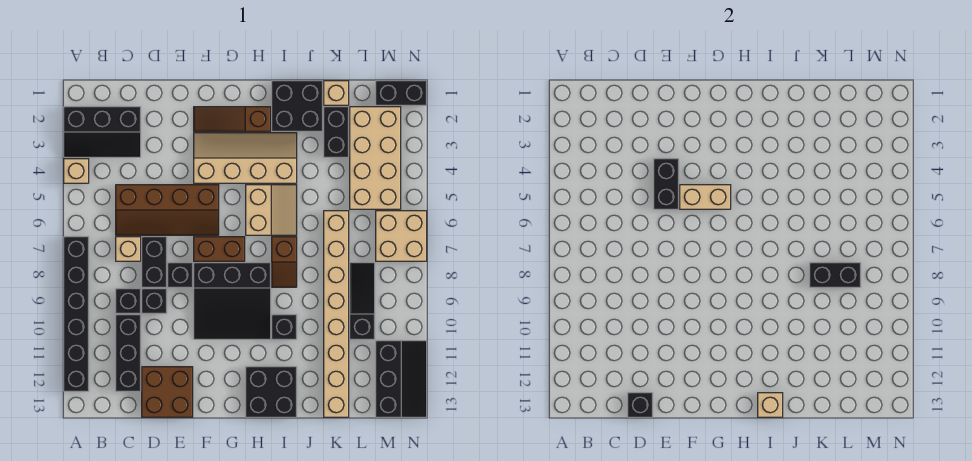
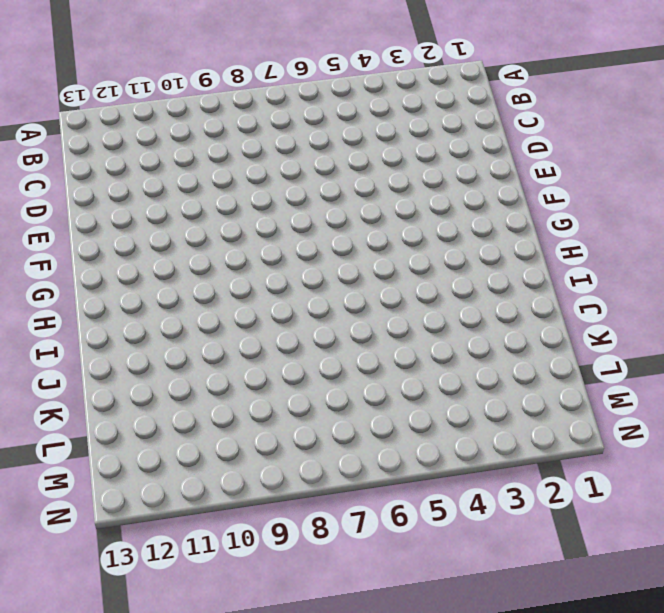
none -> black slope A2:C3 level 1 top 2
none -> tan brick A4 level 1
none -> black brick A7:A12 level 1
none -> brown slope C5:F6 level 1 top 5

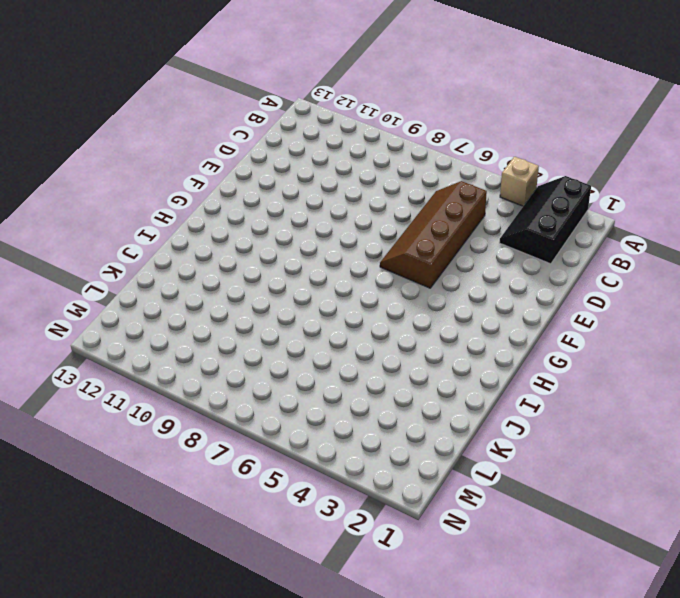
none -> black brick A7:A12 level 1
none -> tan brick C7 level 1
none -> black brick C9 level 1
none -> black brick C10:C12 level 1

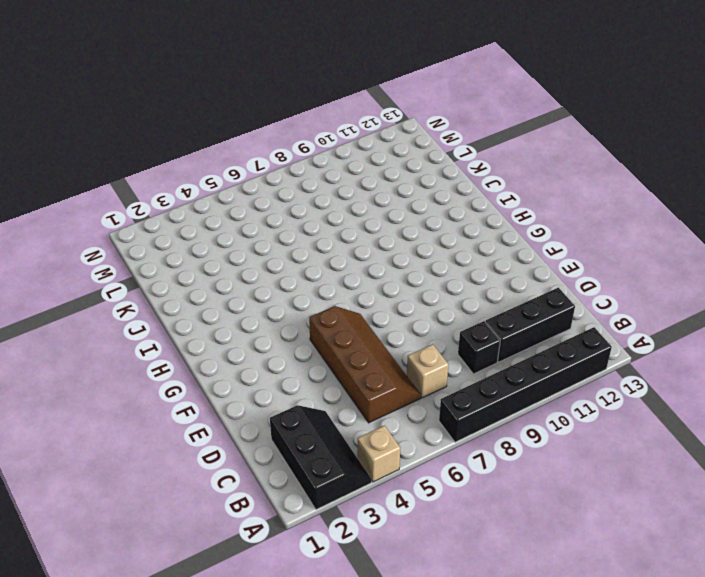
none -> black brick D7:D8 level 1
none -> black brick D9 level 1
none -> brown brick D12:E13 level 1
none -> black brick E8 level 1

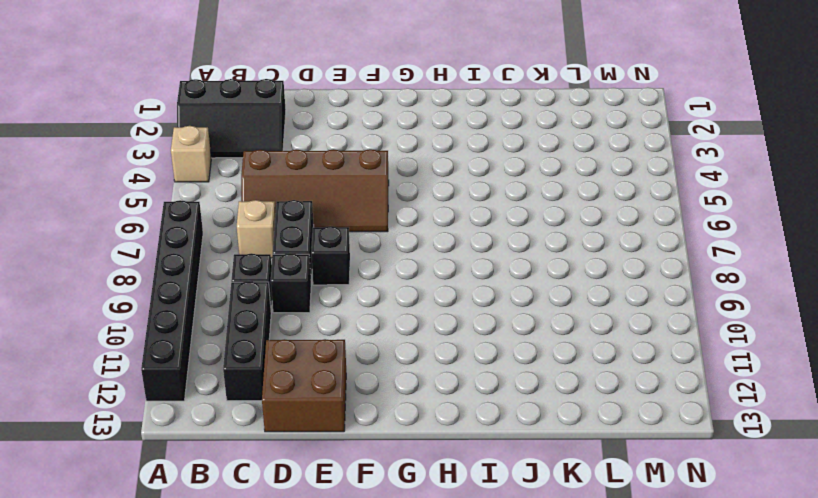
none -> brown slope F2:H2 level 1 top H
none -> tan slope F3:I4 level 1 top 4
none -> brown brick F7:G7 level 1
none -> black slope F8:H10 level 1 top 8

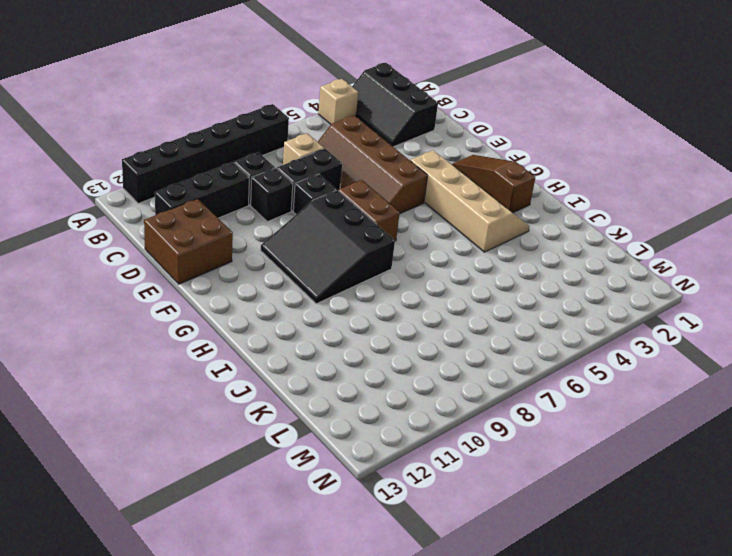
none -> tan slope H5:I6 level 1 top H
none -> black brick H12:I13 level 1
none -> black brick I1:J2 level 1
none -> brown slope I7:I8 level 1 top 7

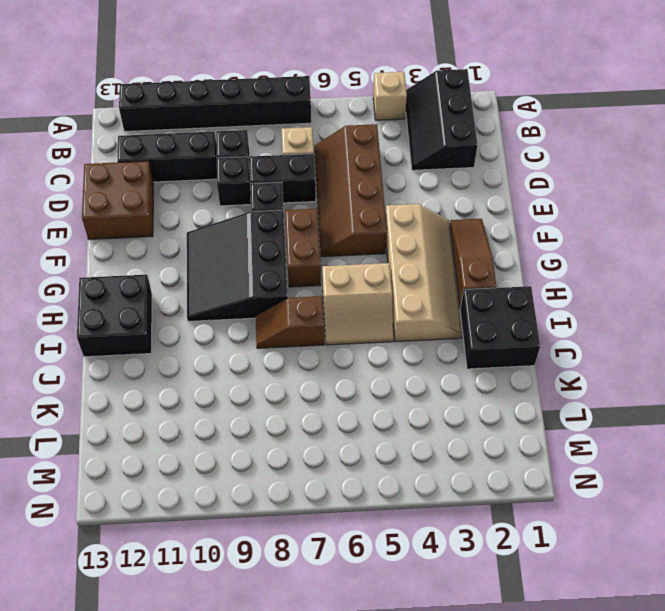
none -> black brick I10 level 1
none -> tan brick K1 level 1
none -> black brick K2:K3 level 1
none -> tan brick K6:K13 level 1

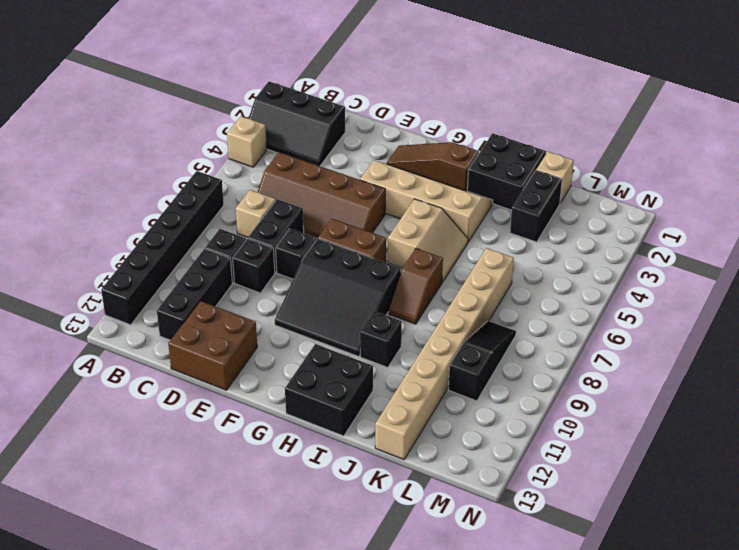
none -> tan brick L2:M5 level 1
none -> black brick M1:N1 level 1
none -> tan brick M6:N7 level 1
none -> black slope M11:N13 level 1 top M

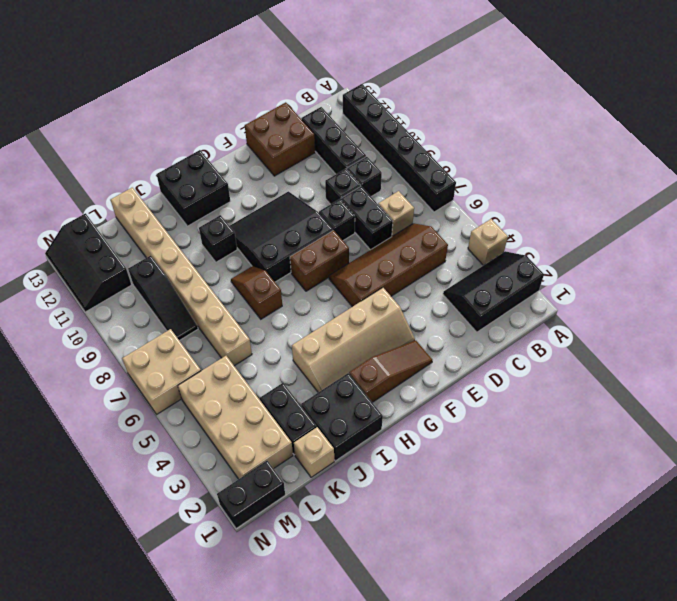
none -> tan slope H5:I6 level 1 top H
none -> black brick D13 level 2
none -> black brick E4:E5 level 2
none -> tan brick F5:G5 level 2

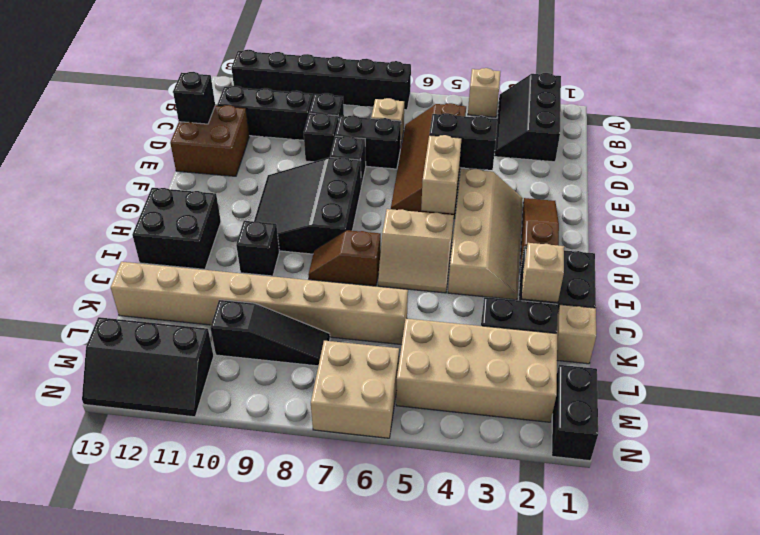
tan brick J2 level 2 -> tan brick I13 level 2
none -> brown brick F7:G7 level 1
none -> black brick K8:L8 level 2

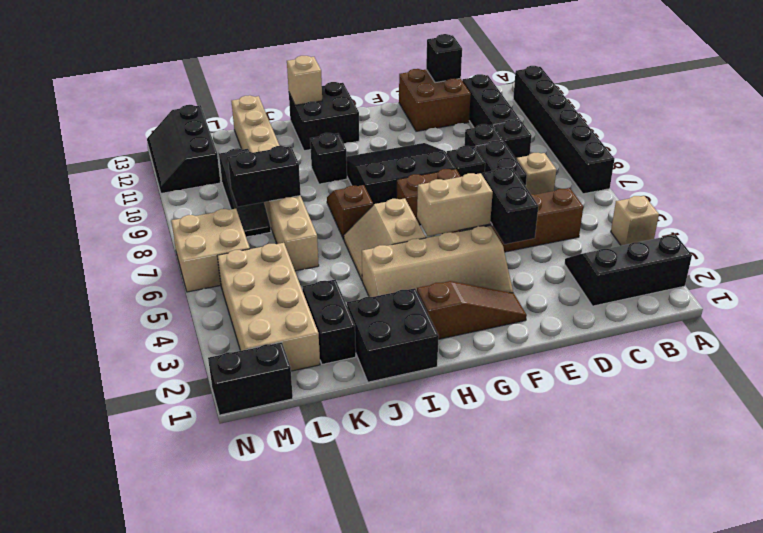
none -> tan brick K1 level 1

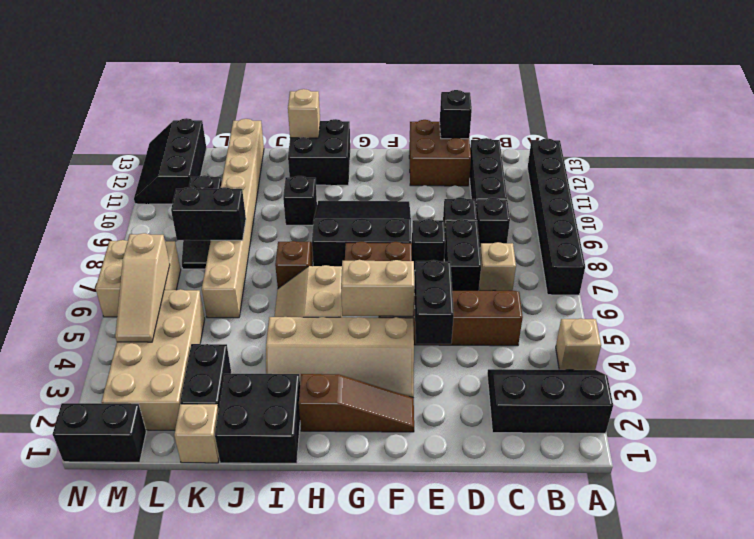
tan slope M4:M6 level 2 top 6 -> none

